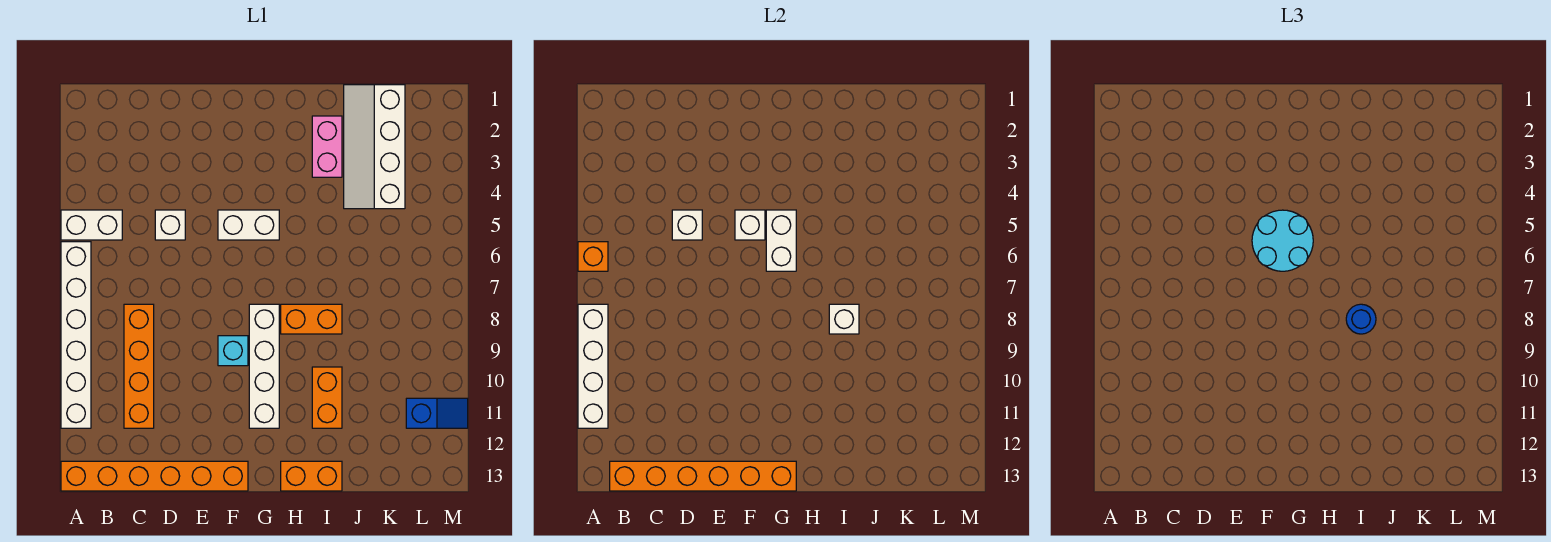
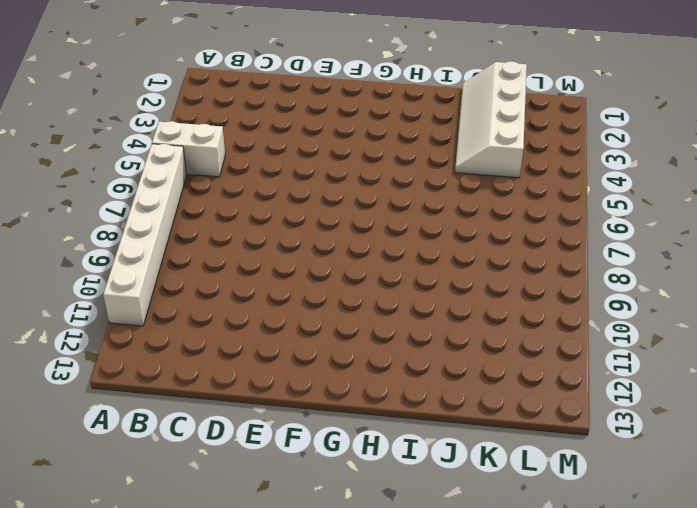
none -> orange brick A13:F13 level 1
none -> orange brick C8:C11 level 1
none -> white brick D5 level 1

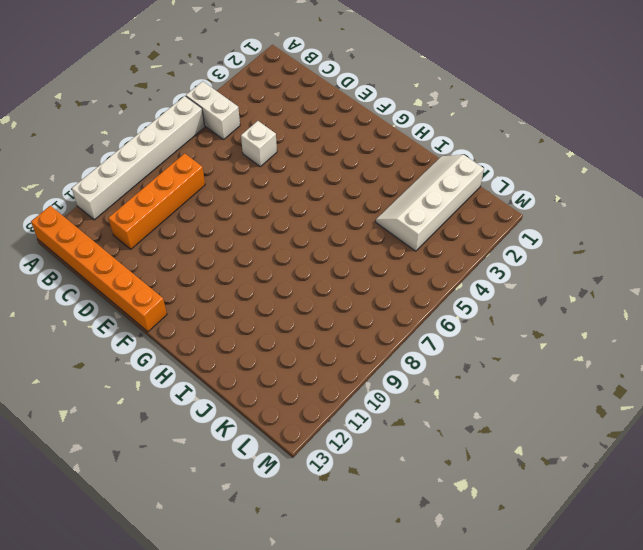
none -> white brick F5:G5 level 1
none -> cyan brick F9 level 1
none -> white brick G8:G11 level 1

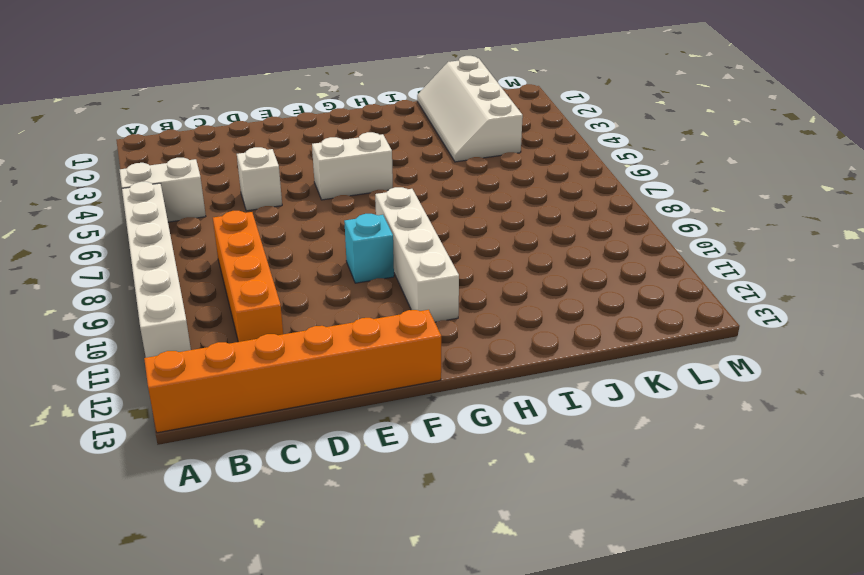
none -> orange brick H8:I8 level 1
none -> orange brick H13:I13 level 1
none -> pink brick I2:I3 level 1

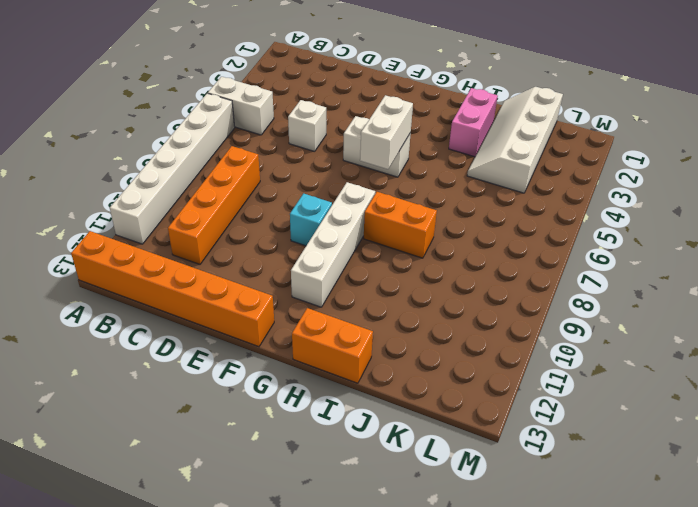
none -> orange brick I10:I11 level 1
none -> blue slope L11:M11 level 1 top L
none -> orange brick A6 level 2

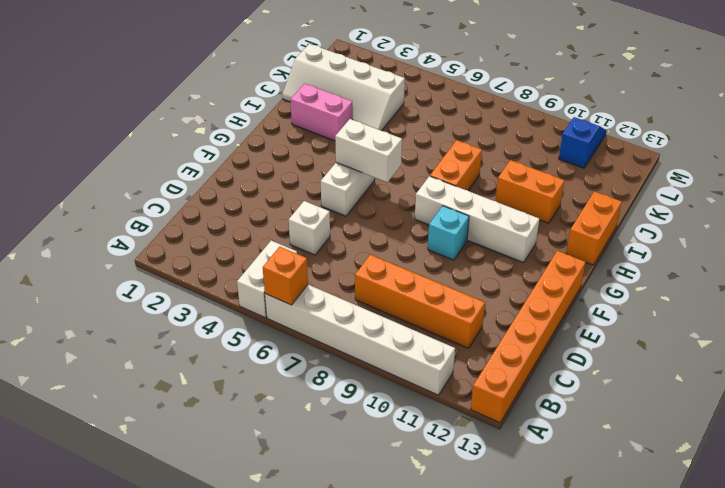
none -> white brick A8:A11 level 2
none -> orange brick B13:G13 level 2
none -> white brick D5 level 2

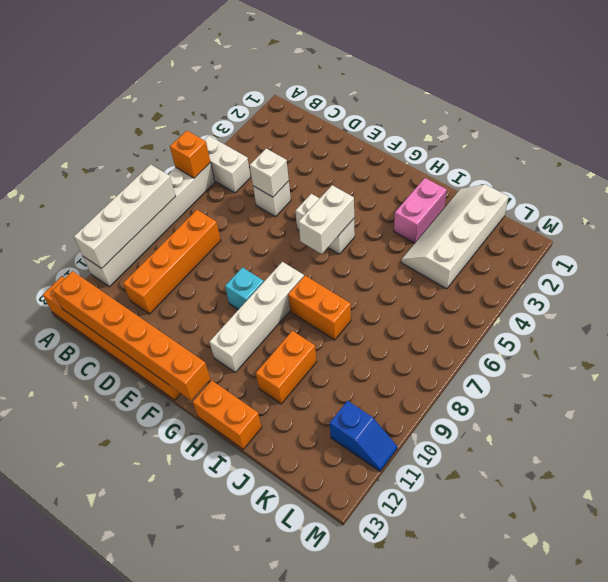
none -> white brick F5 level 2
none -> white brick I8 level 2
none -> cyan round brick F5:G6 level 3

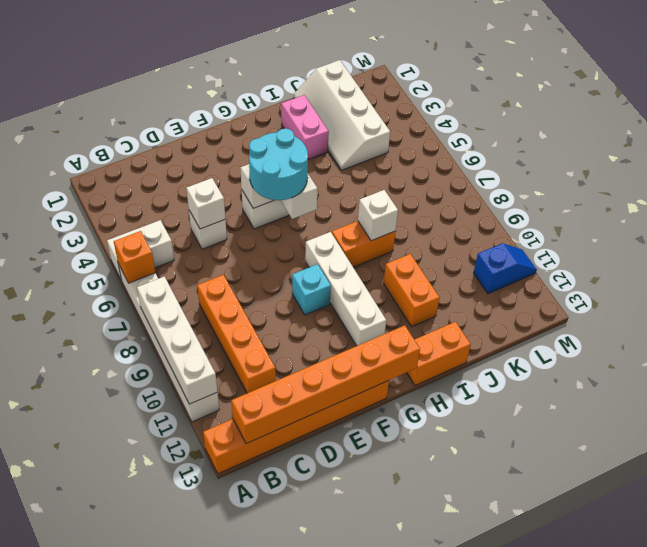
none -> blue round brick I8 level 3

